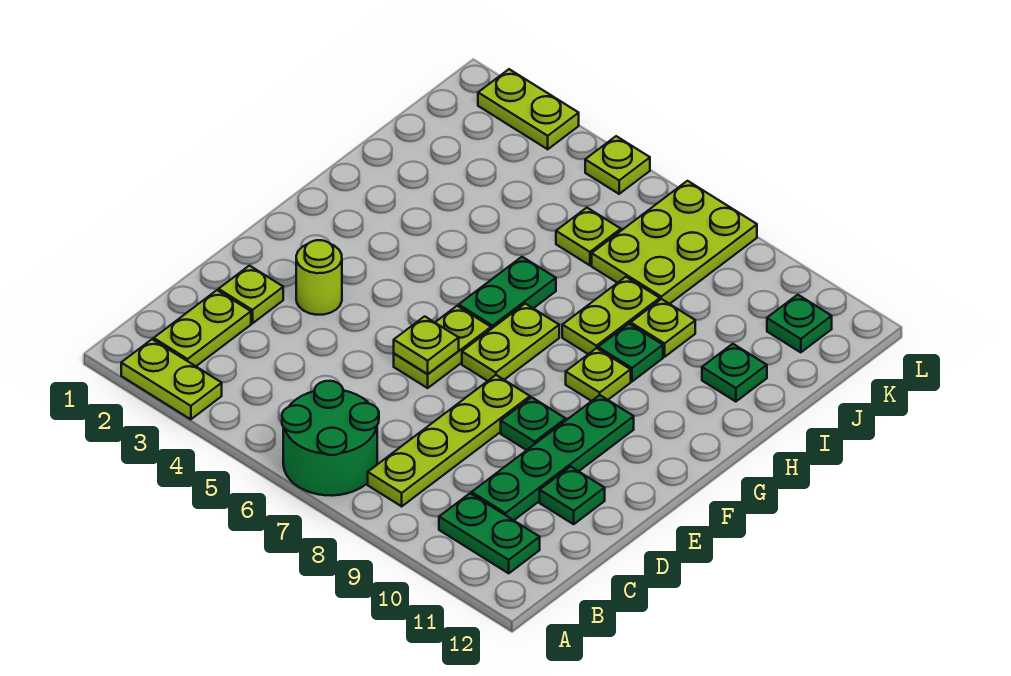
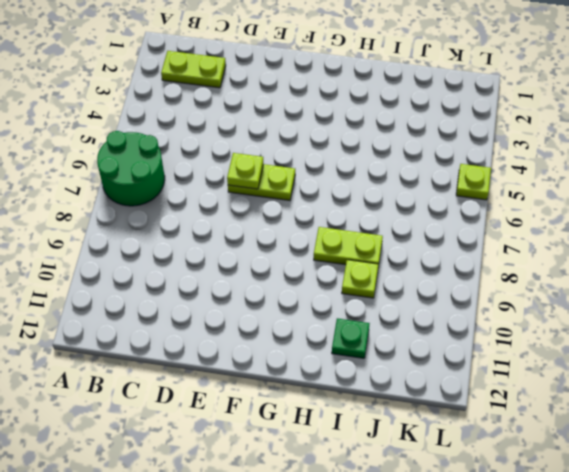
none -> lime plate A2:A3 level 1
none -> lime plate B8:E8 level 1
none -> green plate B10:B11 level 1

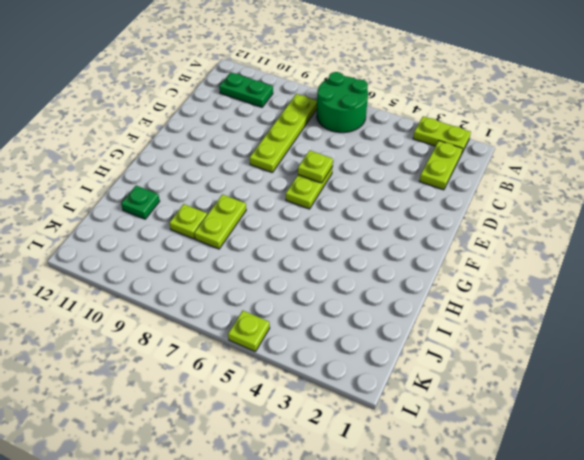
none -> green plate C10:F10 level 1
none -> lime plate D2 level 1
none -> green plate D11 level 1

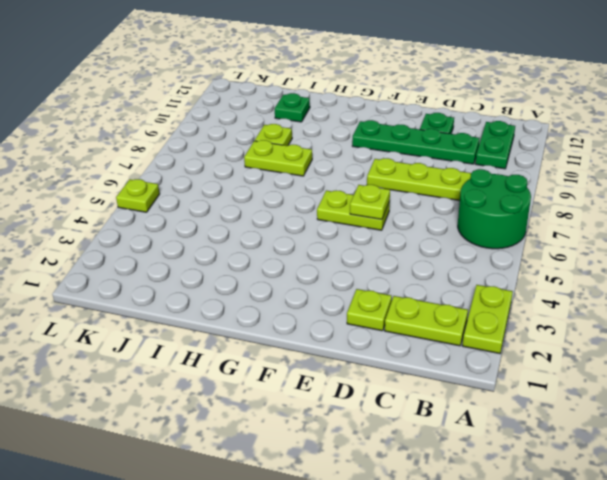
none -> lime round brick E3 level 1
none -> green plate E9 level 1
none -> lime plate F7:G7 level 1

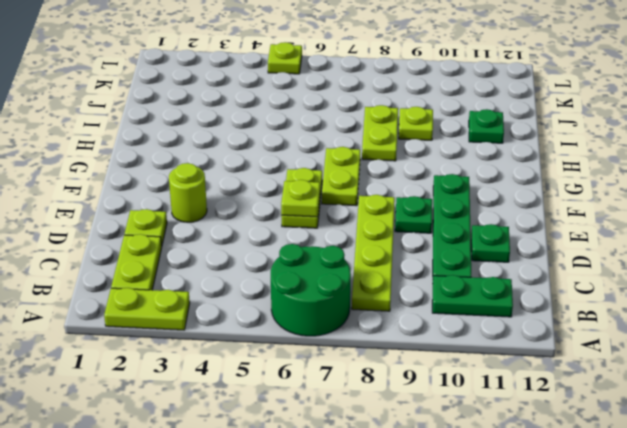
none -> green plate G6:H6 level 1
none -> lime plate G9 level 1
none -> green plate H9 level 1

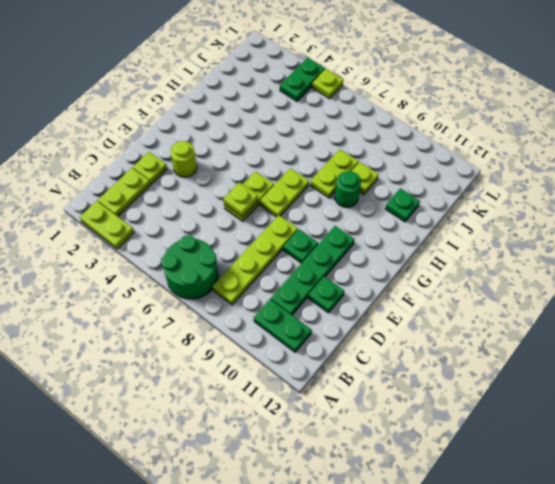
green round brick H9 level 1 -> green plate H9 level 1
green plate K4:L4 level 1 -> green plate G6:H6 level 1
none -> lime plate G9 level 1
none -> lime plate J6 level 1
none -> lime plate J7:L8 level 1

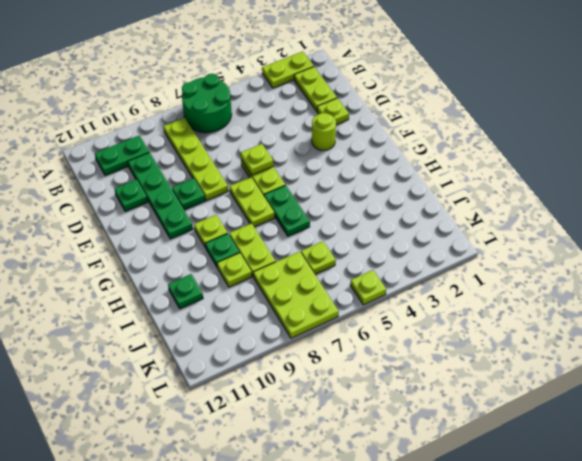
none -> green plate K11 level 1
none -> lime plate L2:L3 level 1

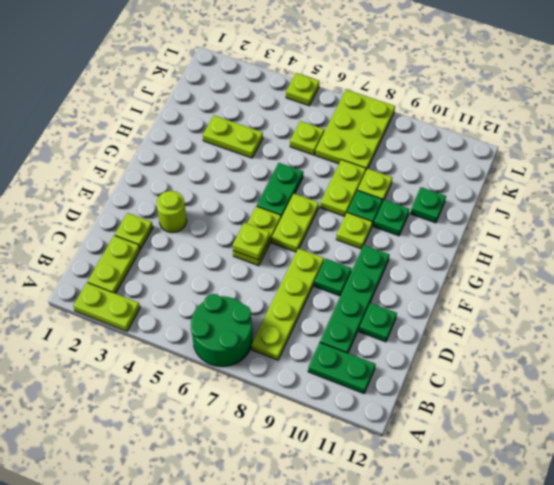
green plate H10 level 1 -> green plate K11 level 1
lime plate I3:I4 level 1 -> lime plate L2:L3 level 1

